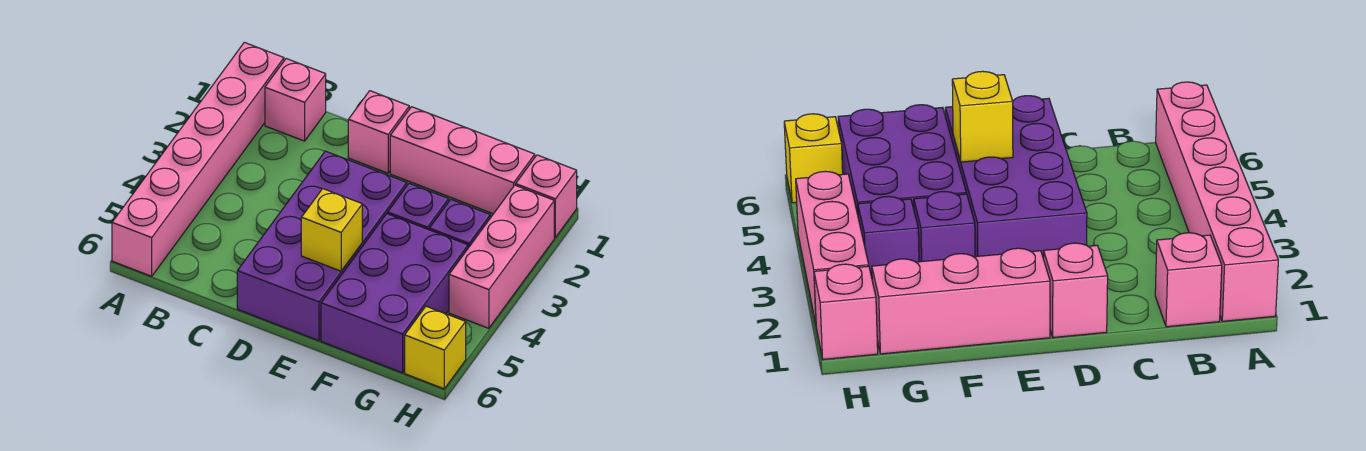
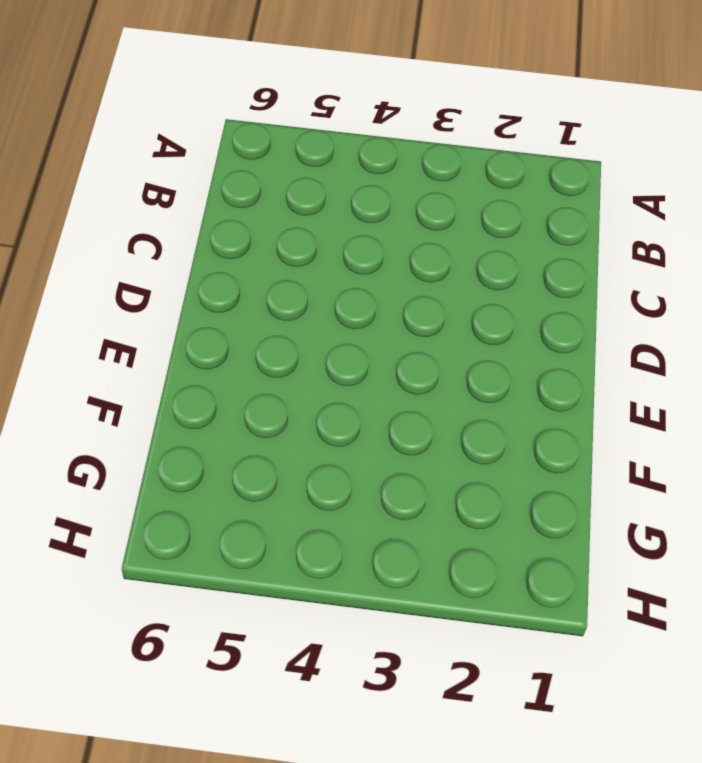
none -> pink brick A1:A6 level 1
none -> pink brick B1 level 1
none -> pink brick D1 level 1

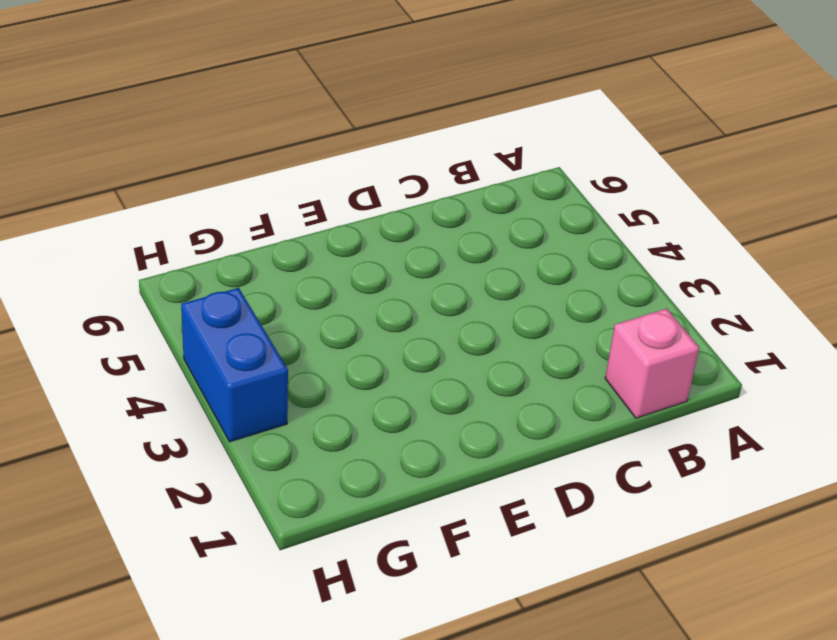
blue brick H3:H4 level 1 -> pink brick H2:H4 level 1
none -> pink brick A1:A6 level 1
none -> pink brick D1 level 1
none -> purple brick D3:E6 level 1

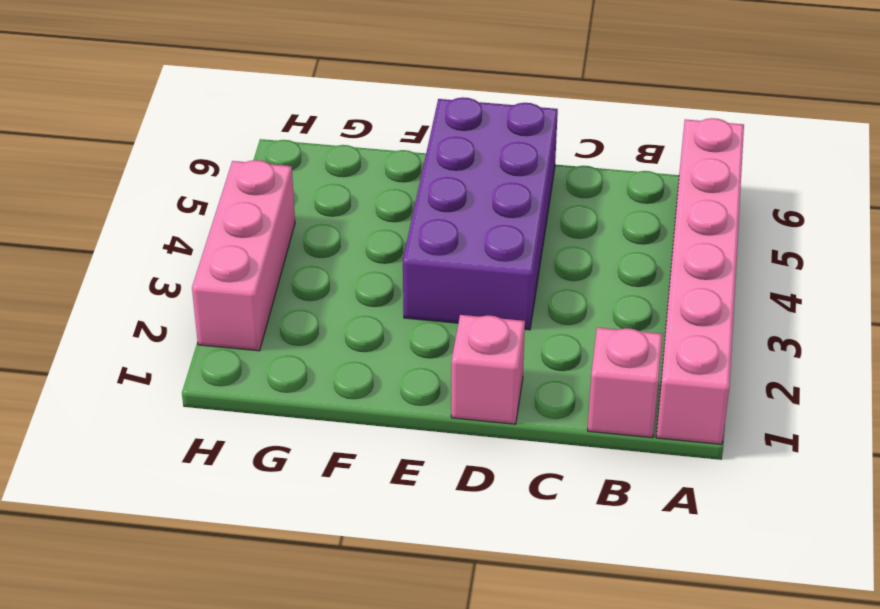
none -> pink brick E1:G1 level 1
none -> purple brick F3 level 1
none -> purple brick F4:G6 level 1

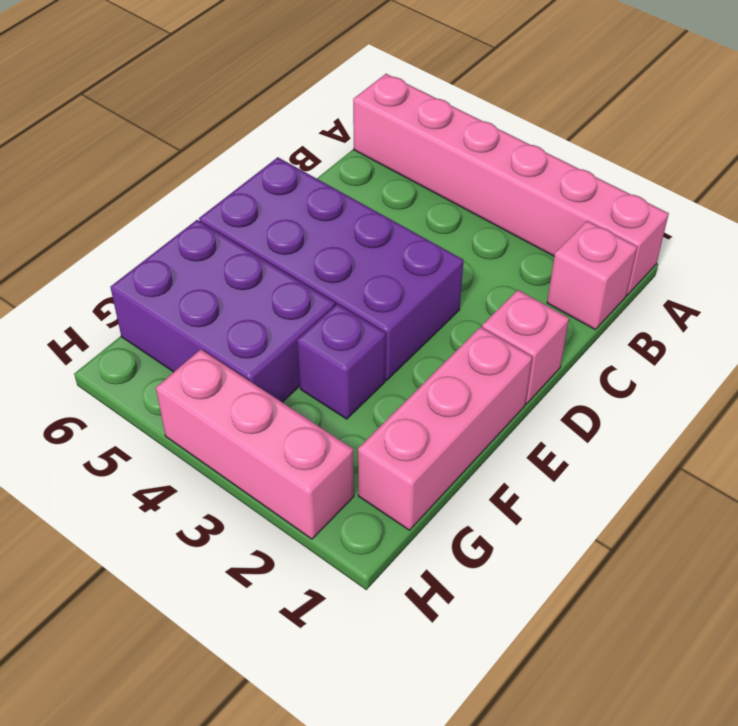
none -> purple brick G3 level 1
none -> pink brick H1 level 1
none -> yellow brick H6 level 1

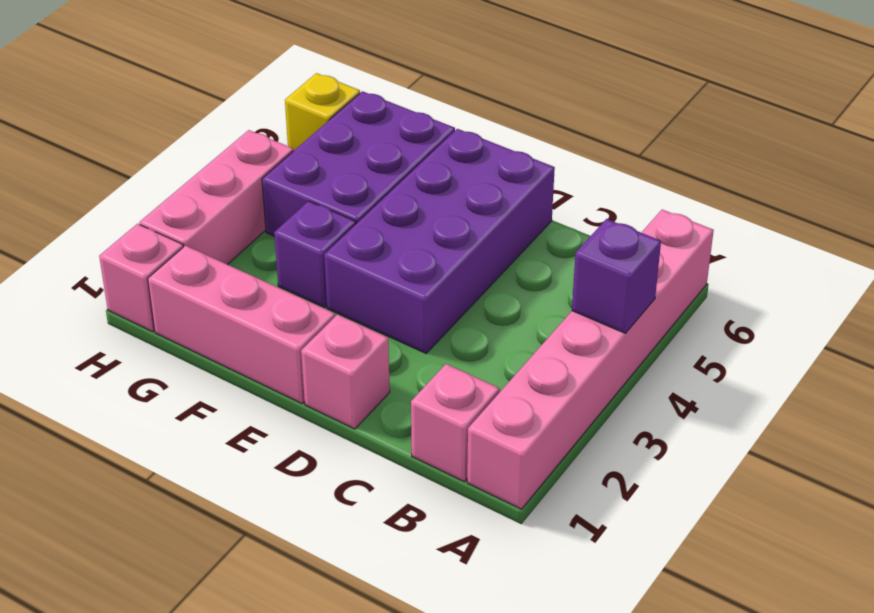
purple brick A4 level 2 -> purple brick G3 level 1
none -> yellow brick E5 level 2

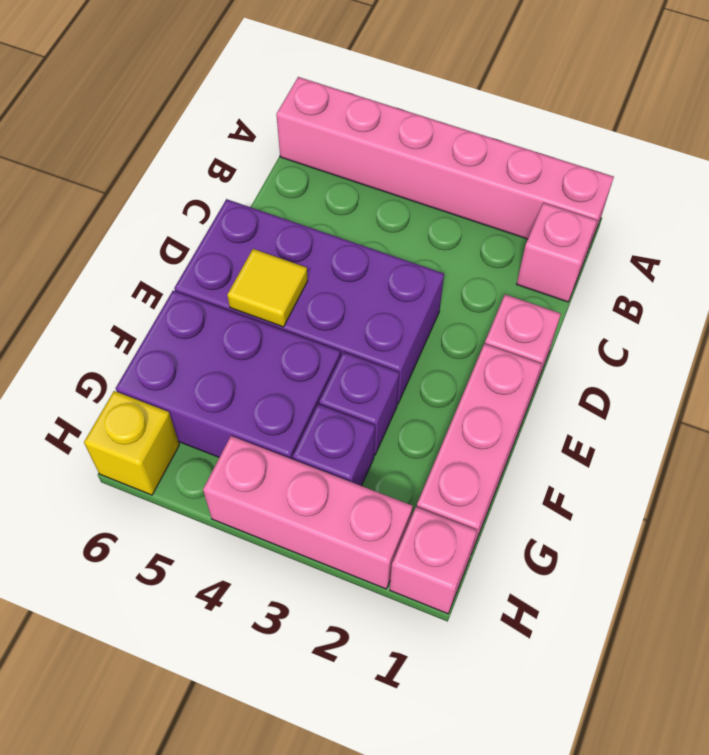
yellow tile E5 level 2 -> yellow brick E5 level 2

